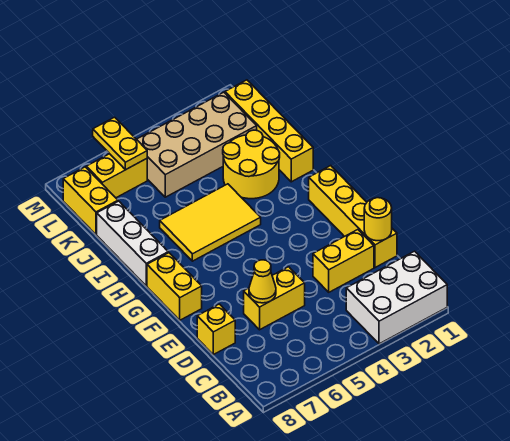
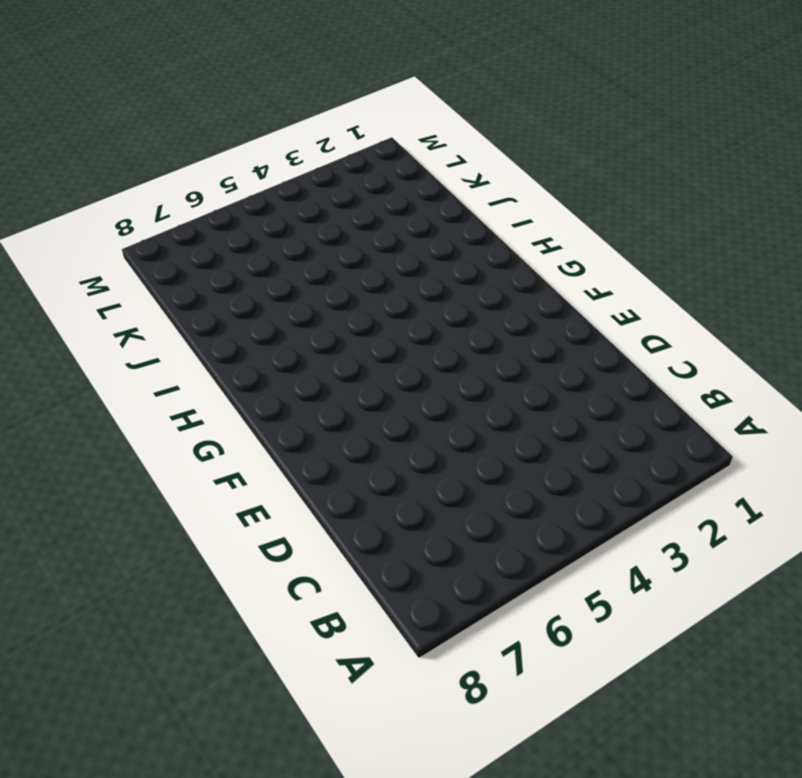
none -> white brick A1:B3 level 1
none -> yellow brick D1:G1 level 1
none -> yellow brick D2:D3 level 1

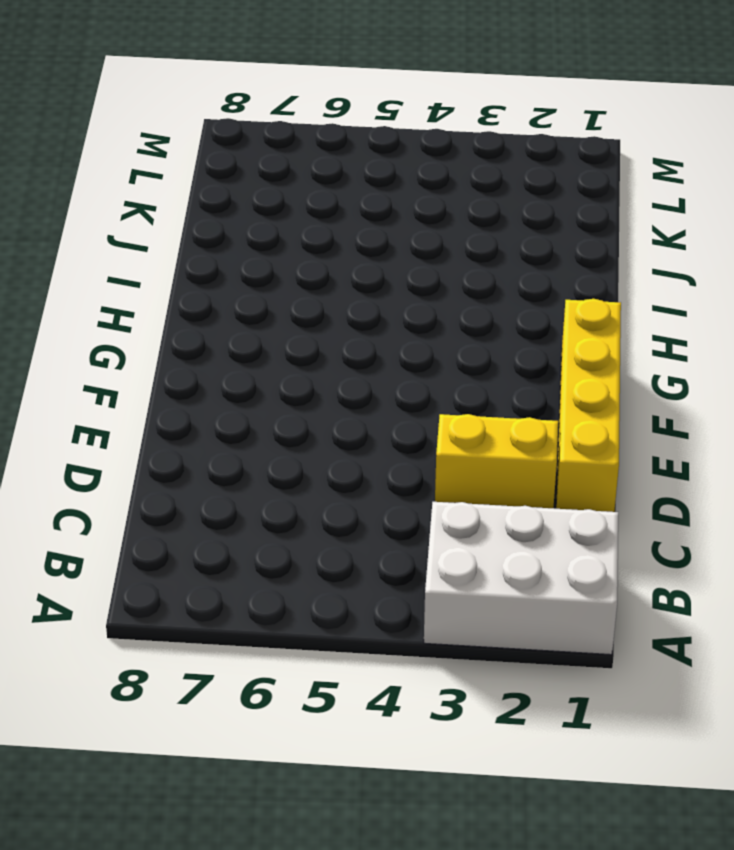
none -> yellow brick D5:D6 level 1
none -> yellow brick D8 level 1
none -> yellow brick F8:G8 level 1

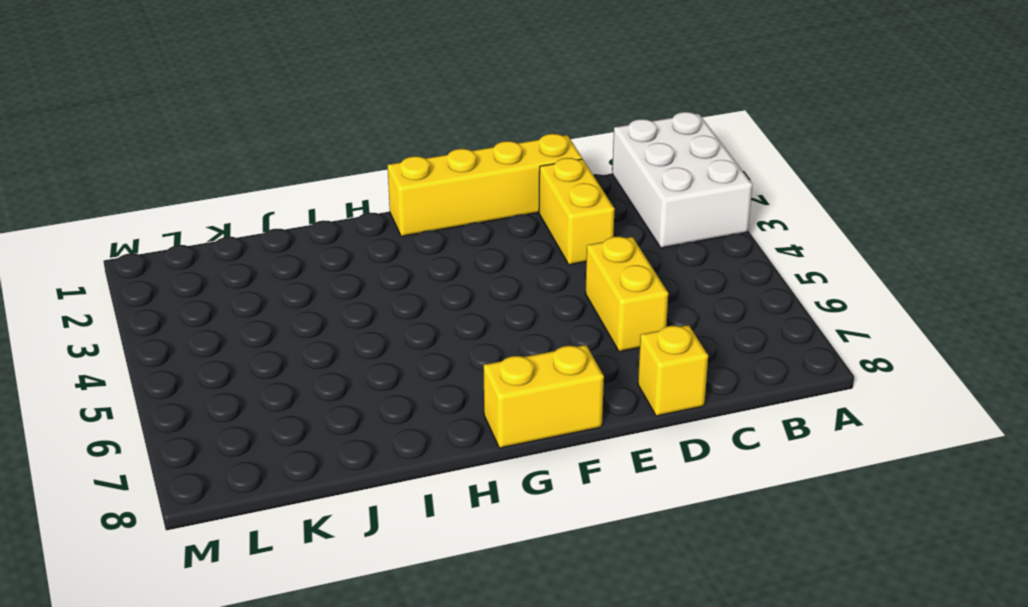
none -> yellow tile H4:I6 level 1
none -> white brick H8:J8 level 1
none -> yellow brick I1:L1 level 1

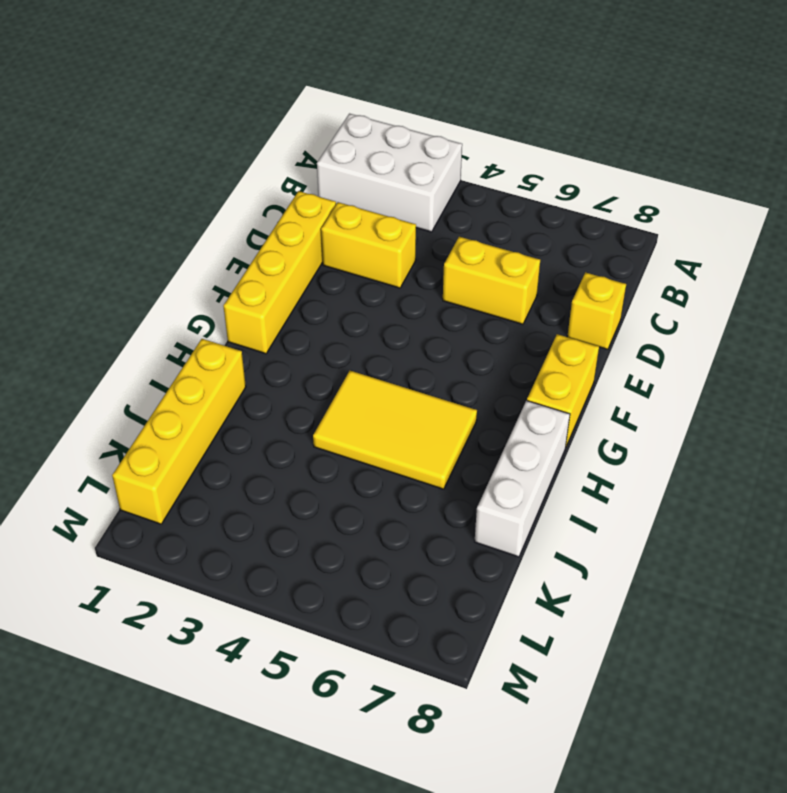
none -> yellow round brick I2:J3 level 1
none -> tan brick K2:L5 level 1
none -> yellow brick K8:L8 level 1

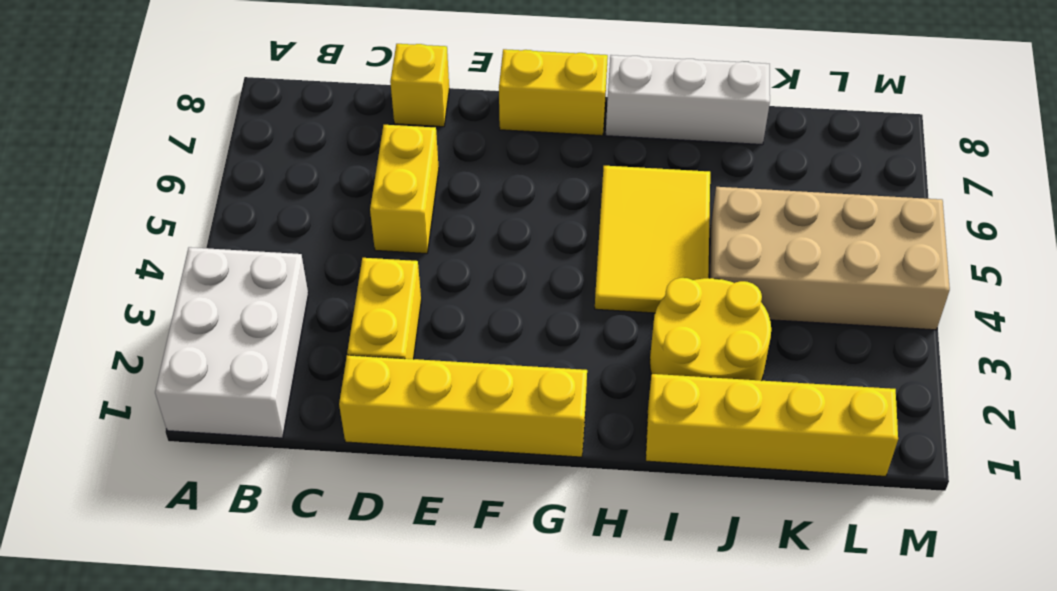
tan brick J4:M5 level 1 -> tan brick K2:L5 level 1
none -> yellow brick K8:L8 level 1
none -> yellow brick L6:L7 level 1
none -> yellow round brick D1 level 2

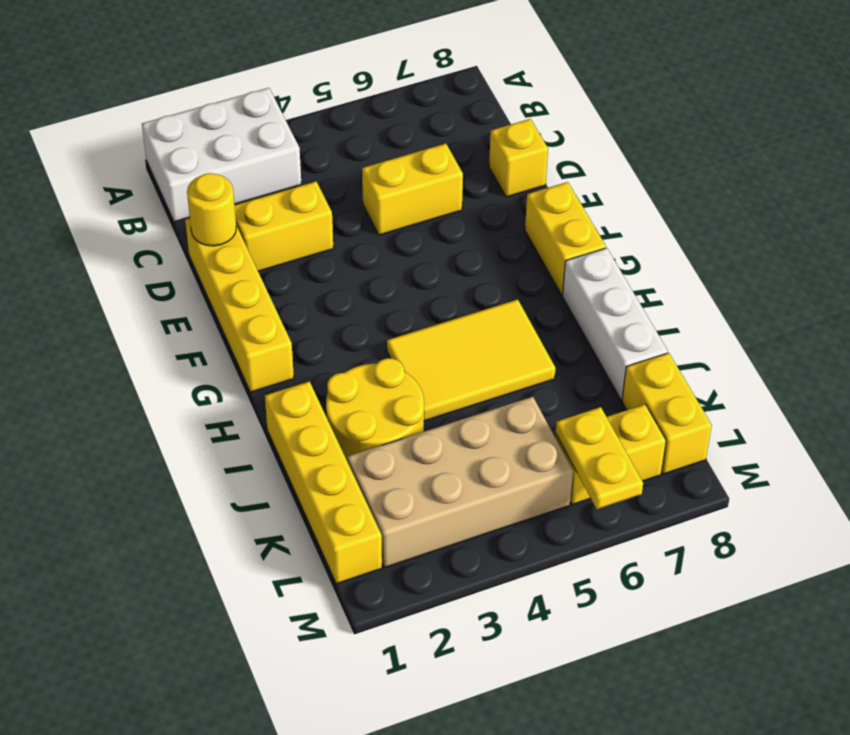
none -> yellow cone D6 level 2

